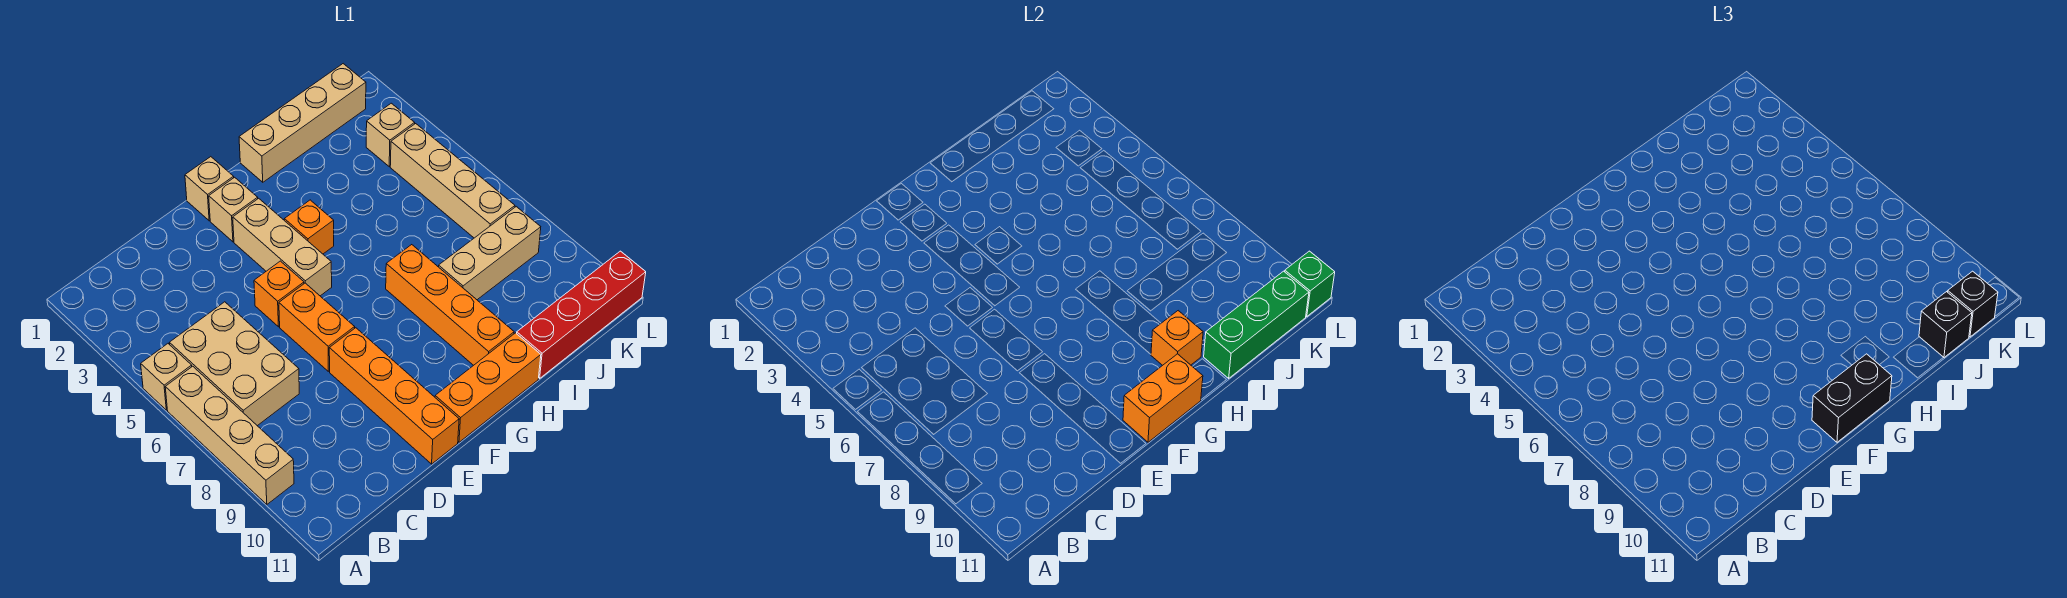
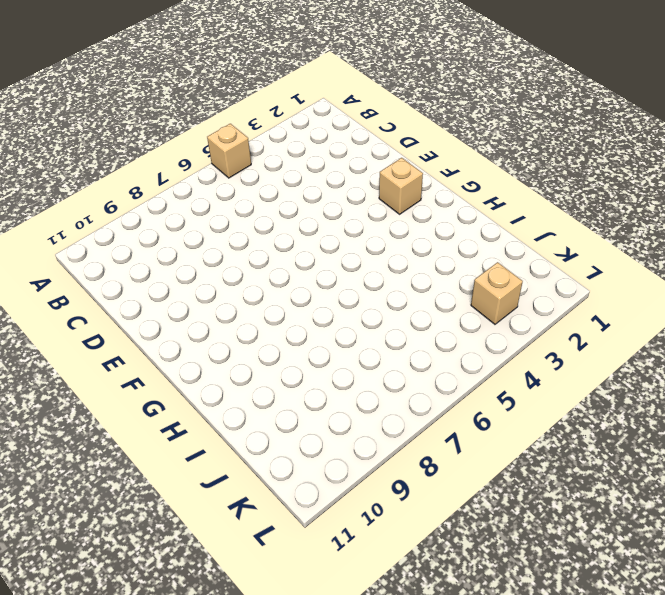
none -> tan brick A6:A9 level 1
none -> tan brick B5:C7 level 1
none -> orange brick E5 level 1

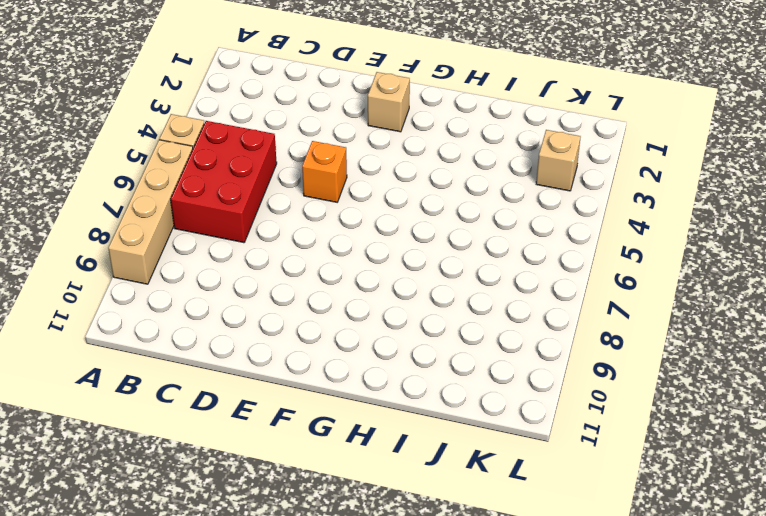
red brick B5:C7 level 1 -> tan brick B5:C7 level 1
none -> orange brick E6:E7 level 1
none -> orange brick E8:E11 level 1
none -> tan brick F1 level 1

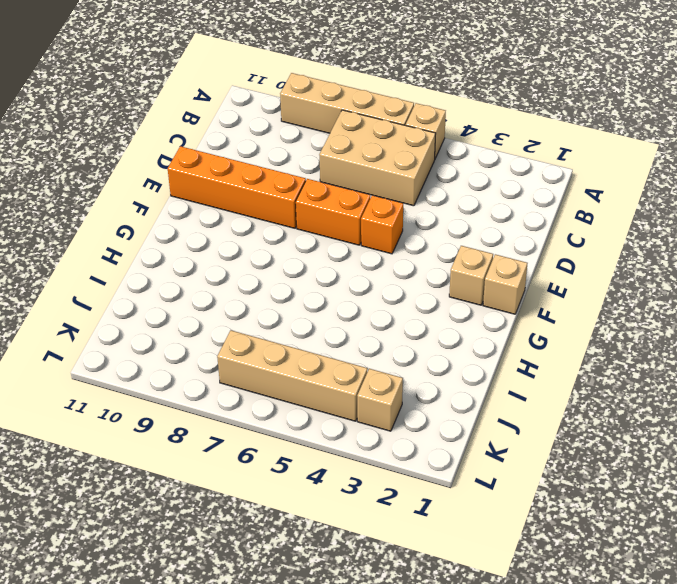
none -> tan brick F3:F5 level 1
none -> orange brick F11:H11 level 1
none -> orange brick G4 level 1

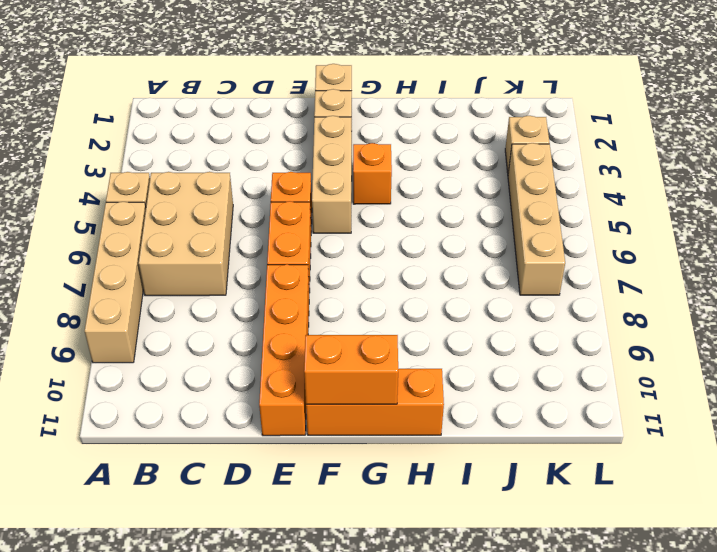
none -> tan brick H1:K1 level 1
none -> orange brick H7:H10 level 1
none -> tan brick I8:K8 level 1

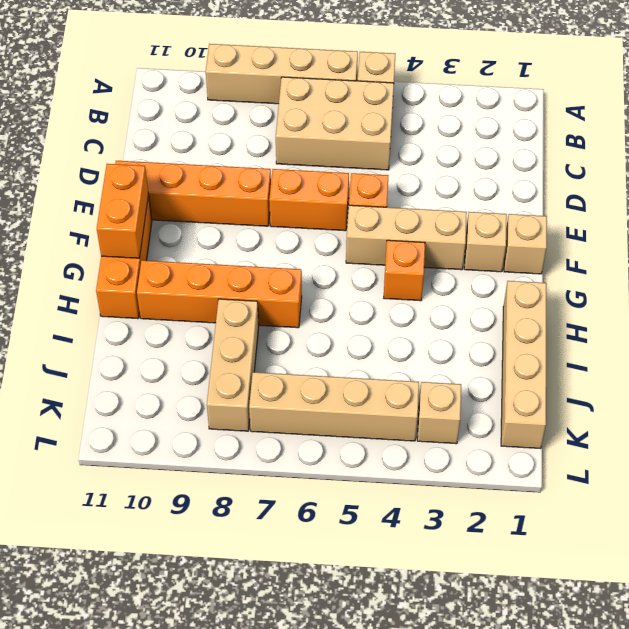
none -> red brick I11:L11 level 1
none -> orange brick H10 level 2
none -> green brick I11:K11 level 2

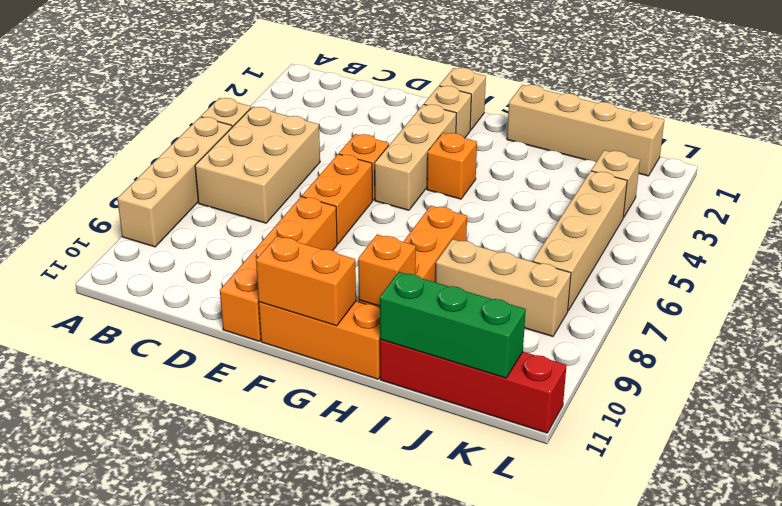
none -> green brick L11 level 2
none -> black brick F11:G11 level 3
none -> black brick J11 level 3

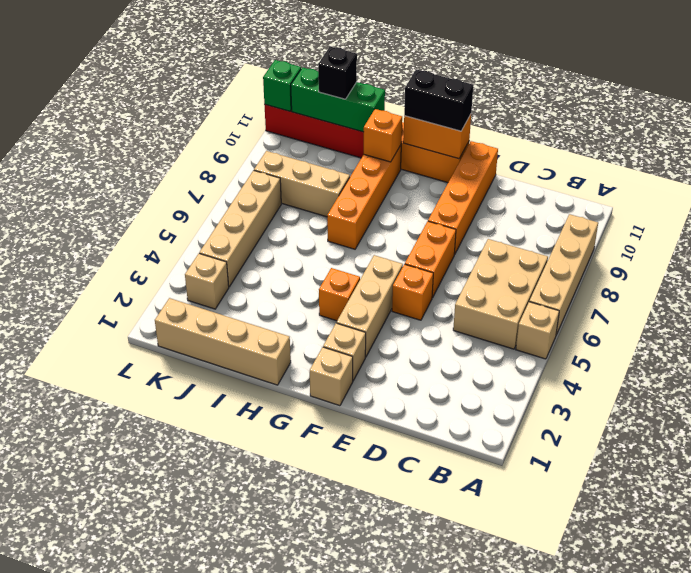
none -> black brick K11 level 3

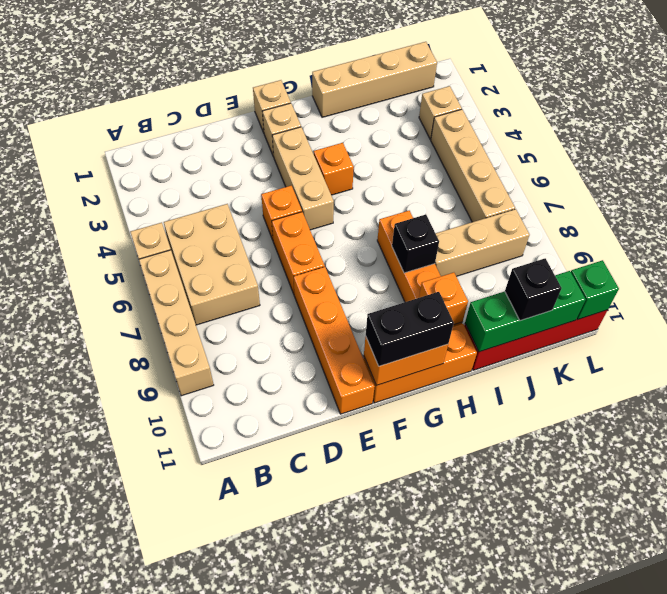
black brick H8 level 2 -> black brick K11 level 3

